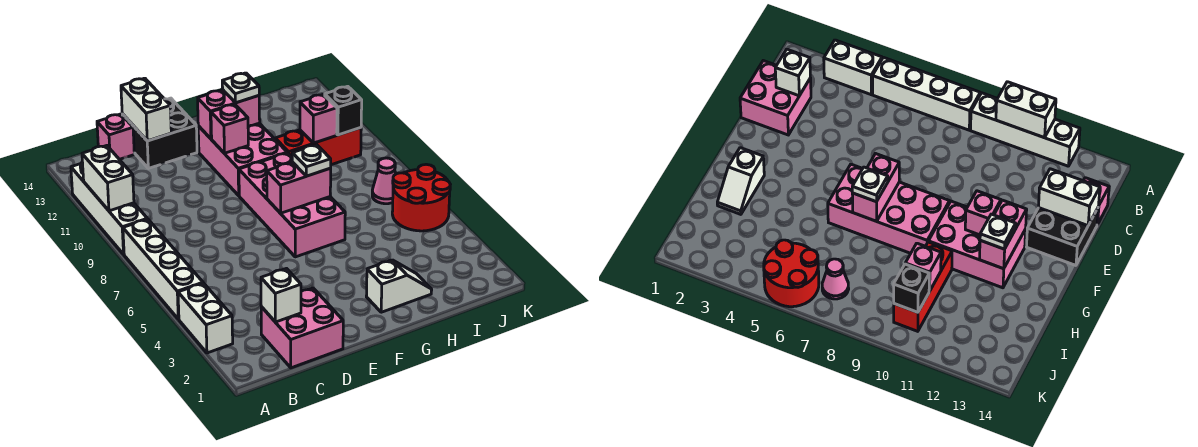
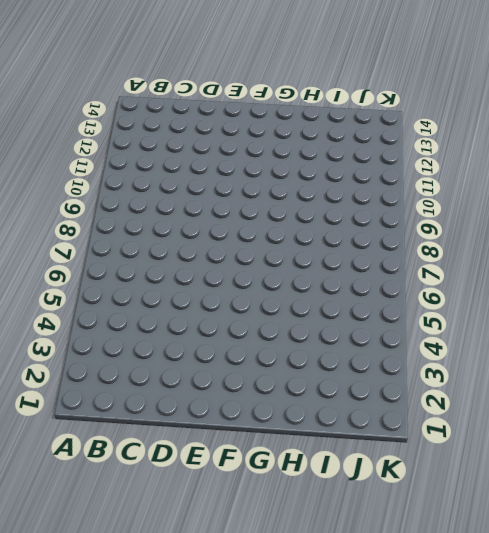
none -> white brick A3:A4 level 1
none -> white brick A5:A8 level 1
none -> white brick A9:A12 level 1

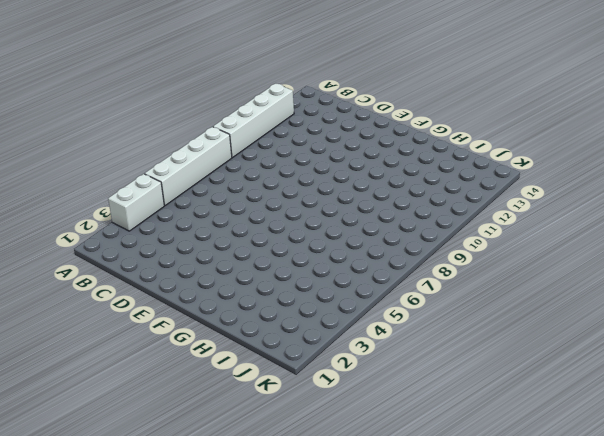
none -> pink brick C1:D2 level 1
none -> pink brick C14 level 1
none -> black brick D13:E14 level 1

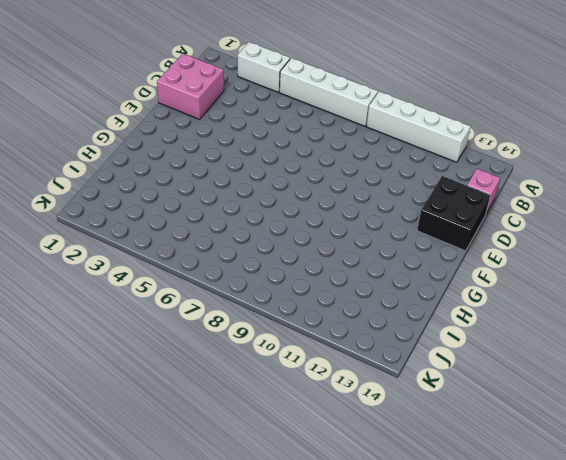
none -> pink brick F6:G9 level 1
none -> pink brick F10:G12 level 1
none -> white slope G2:H2 level 1 top G

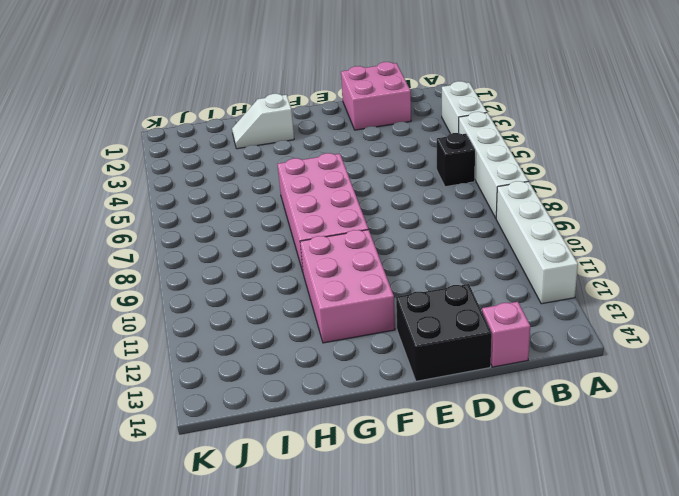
black brick B6 level 1 -> black brick J10 level 2
none -> red brick H10:J10 level 1
none -> red round brick J5:K6 level 1
none -> pink cone J7 level 1

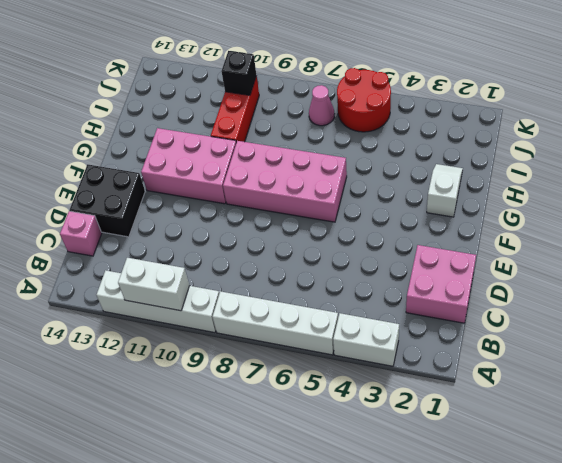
none -> white brick C2 level 2
none -> white brick D13:D14 level 2
none -> pink brick F7:G7 level 2

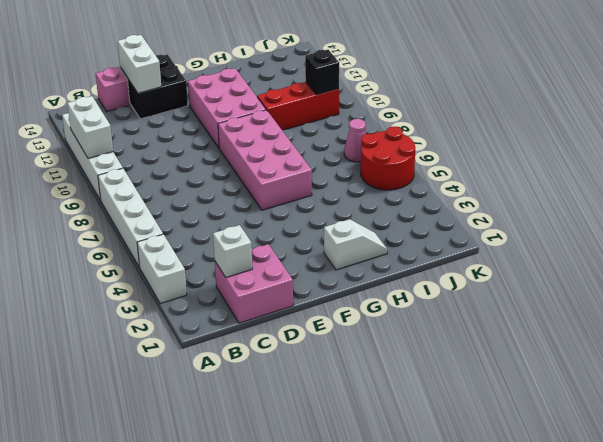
none -> pink brick F7:G7 level 2
none -> pink brick F11 level 2
none -> pink brick F12:G12 level 2

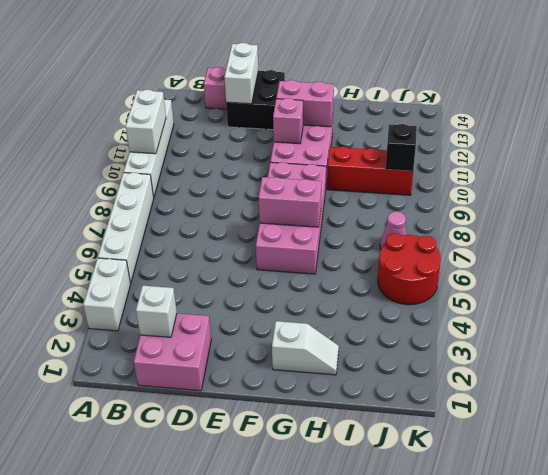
none -> pink brick I10 level 2
none -> white plate G7 level 3
none -> white plate G12 level 3

